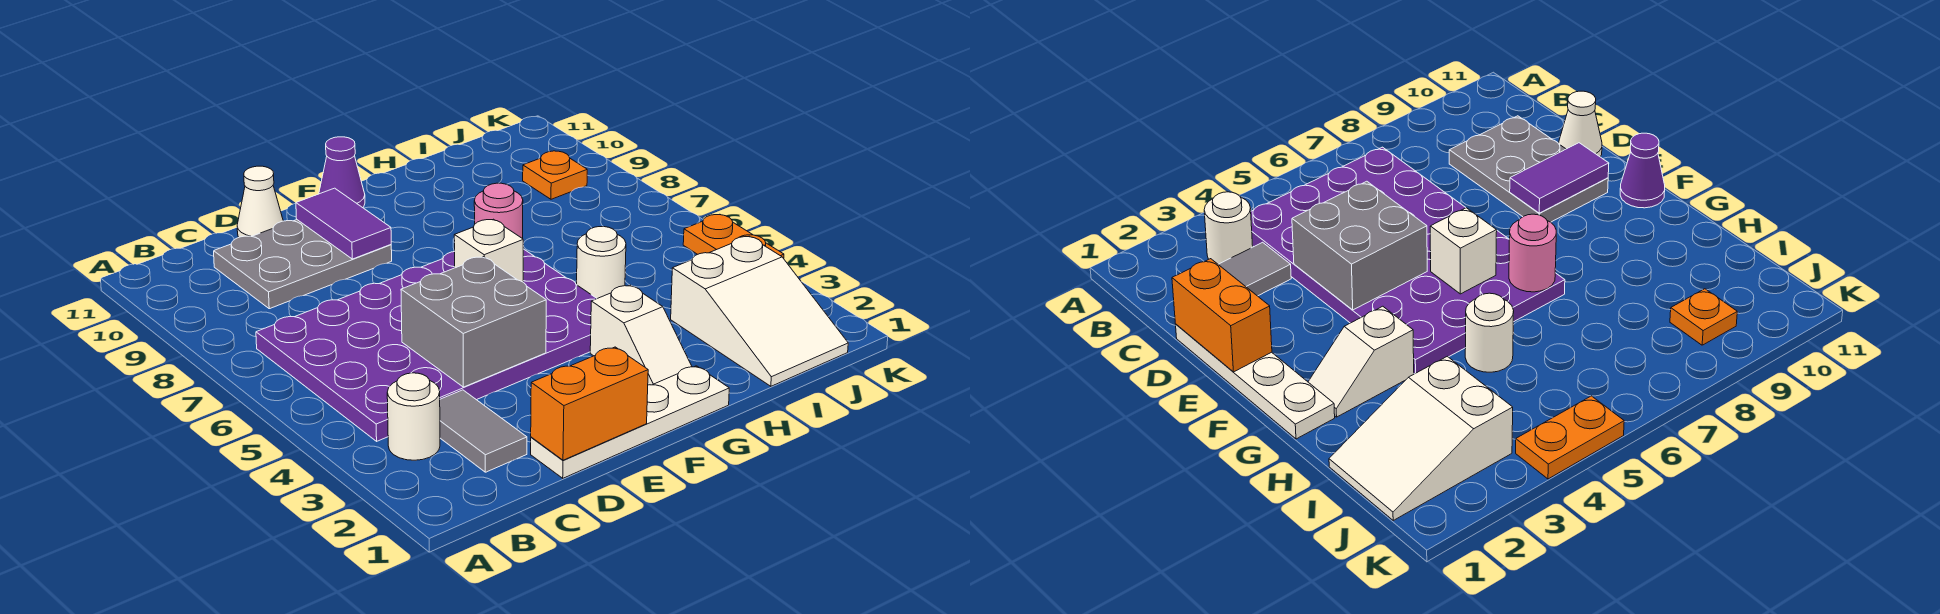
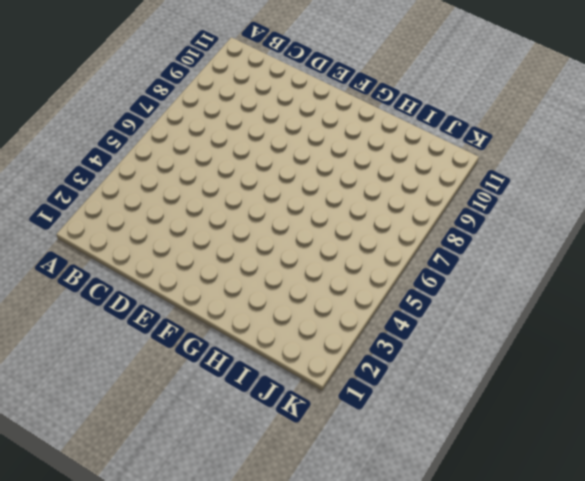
none -> white round brick B3 level 1
none -> purple plate B4:G7 level 1
none -> grey tile C2:C3 level 1

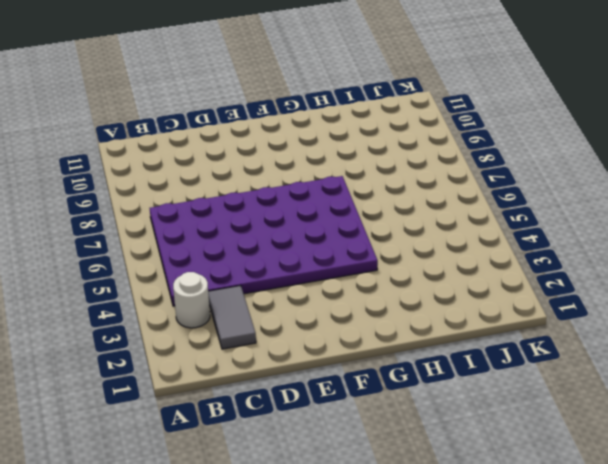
none -> grey plate C9:E10 level 1
none -> white plate D1:G1 level 1
none -> white cone D11 level 1

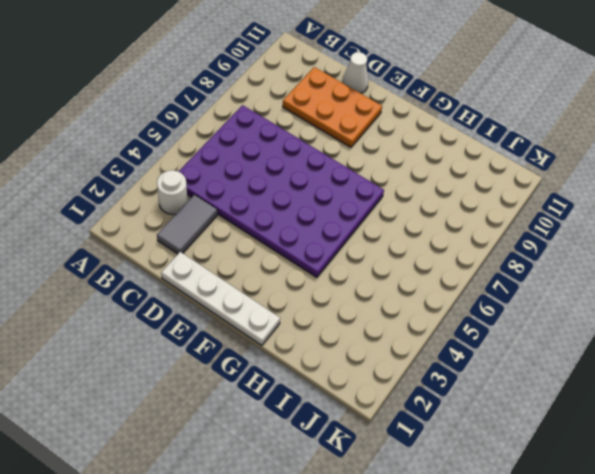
orange plate C9:E10 level 1 -> grey plate C9:E10 level 1
none -> purple cone F11 level 1
none -> white slope G2:G3 level 1 top 3
none -> white round brick H5 level 1

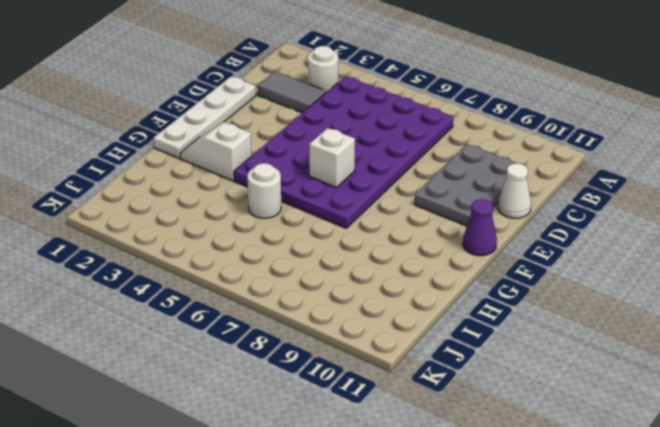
none -> white slope I1:J3 level 1 top 3
none -> orange plate J9 level 1
none -> orange plate K4:K5 level 1

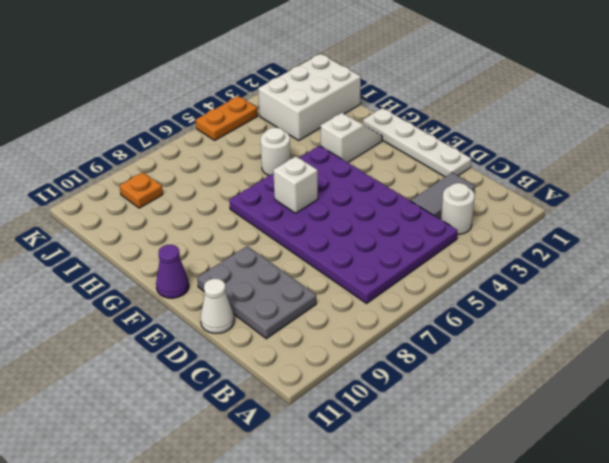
white brick I1:J3 level 1 -> white slope I1:J3 level 1 top 3
none -> orange brick D1:E1 level 2
none -> grey brick D4:E5 level 2
none -> purple tile E9:E10 level 2

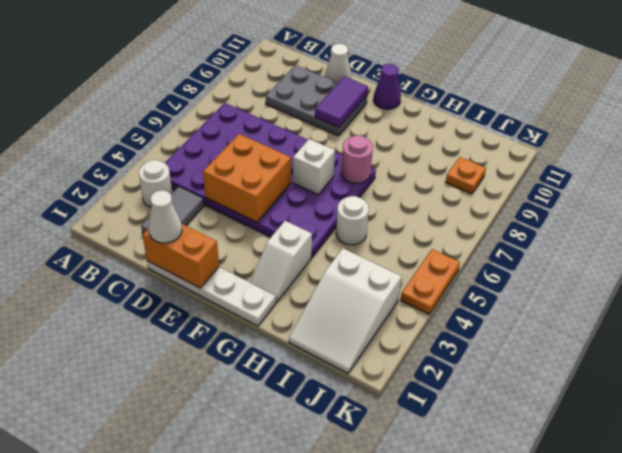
white cone D1 level 3 -> none
orange brick D4:E5 level 2 -> grey brick D4:E5 level 2

